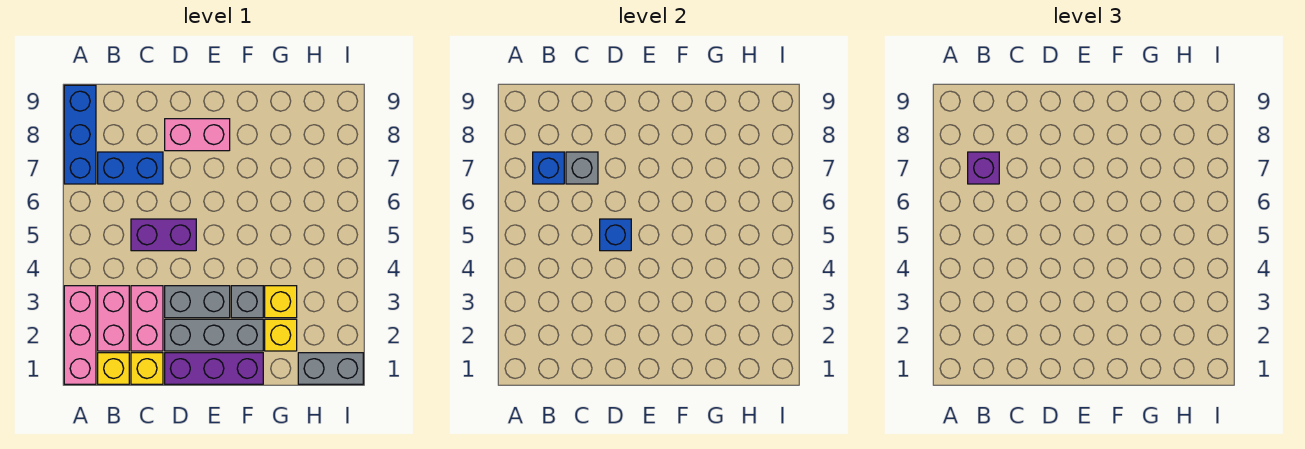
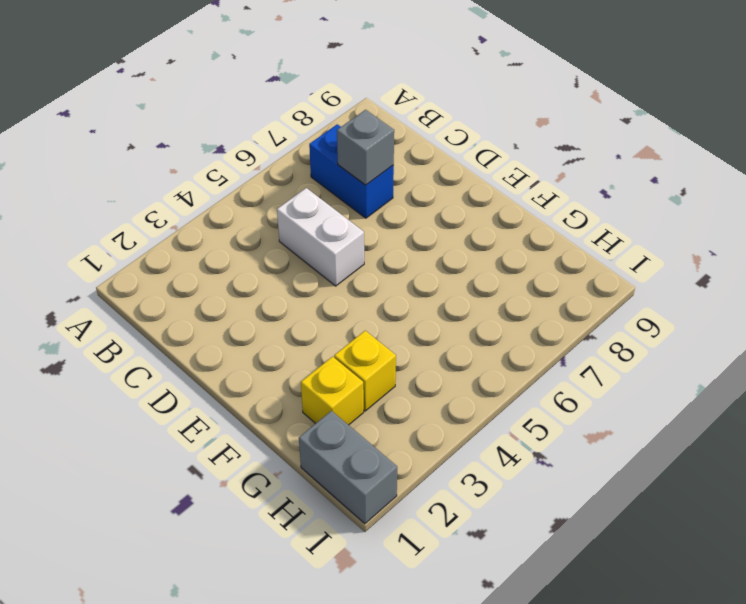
white brick C5:D5 level 1 -> purple brick C5:D5 level 1
none -> pink brick A1:A3 level 1
none -> blue brick A7:A9 level 1
none -> yellow brick B1 level 1

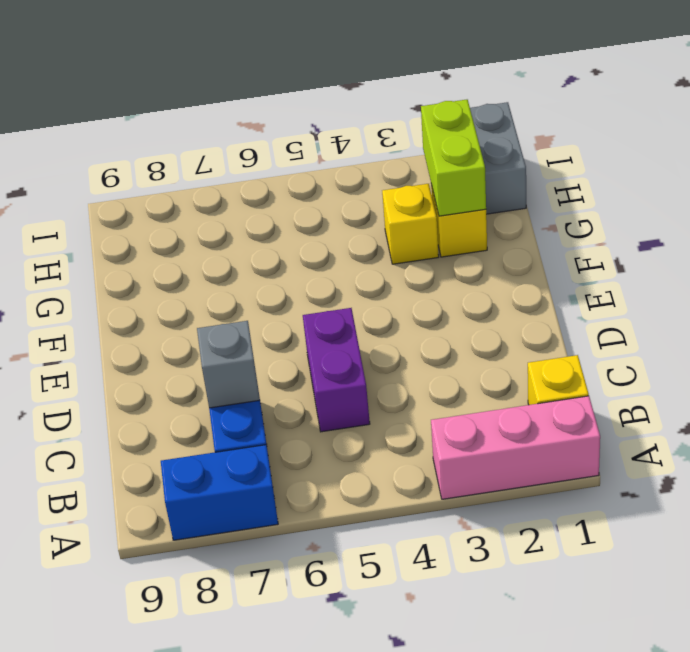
blue brick A7:A8 level 1 -> blue brick A7:A9 level 1
lime brick G2:H2 level 2 -> none
none -> pink brick B2:B3 level 1
none -> yellow brick C1 level 1
none -> pink brick C2:C3 level 1

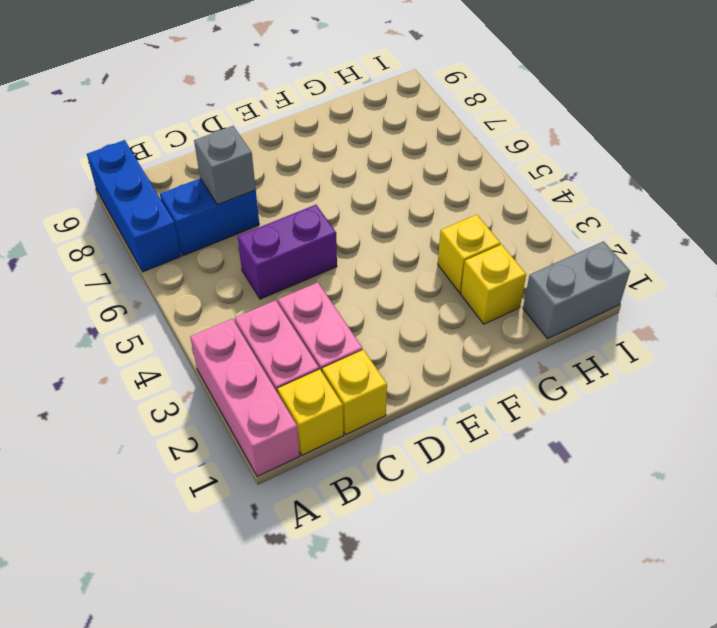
none -> purple brick D1:F1 level 1
none -> grey brick D2:F2 level 1
none -> grey brick D3:E3 level 1

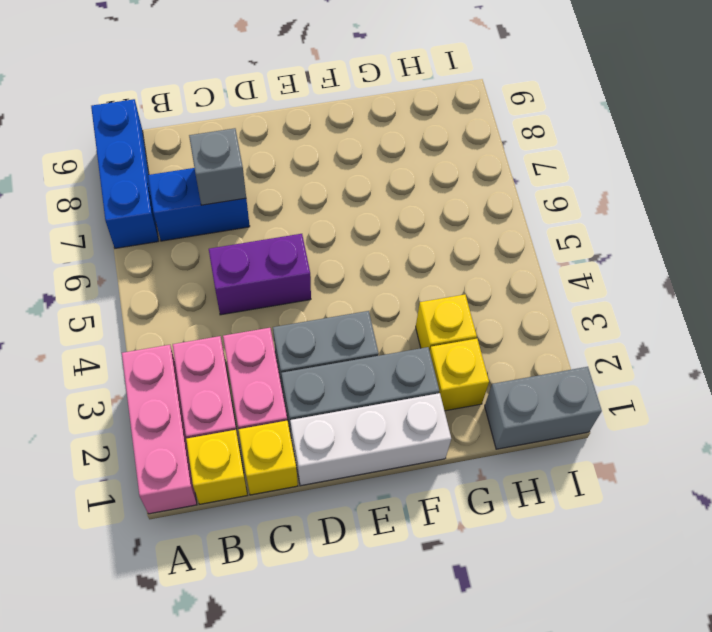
white brick D1:F1 level 1 -> purple brick D1:F1 level 1
none -> pink brick D8:E8 level 1
none -> grey brick F3 level 1
none -> blue brick B7 level 2

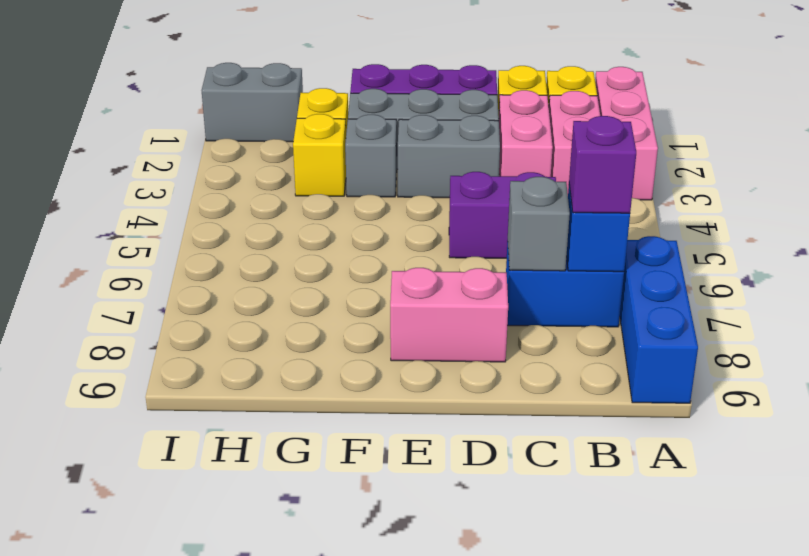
none -> blue brick D5 level 2

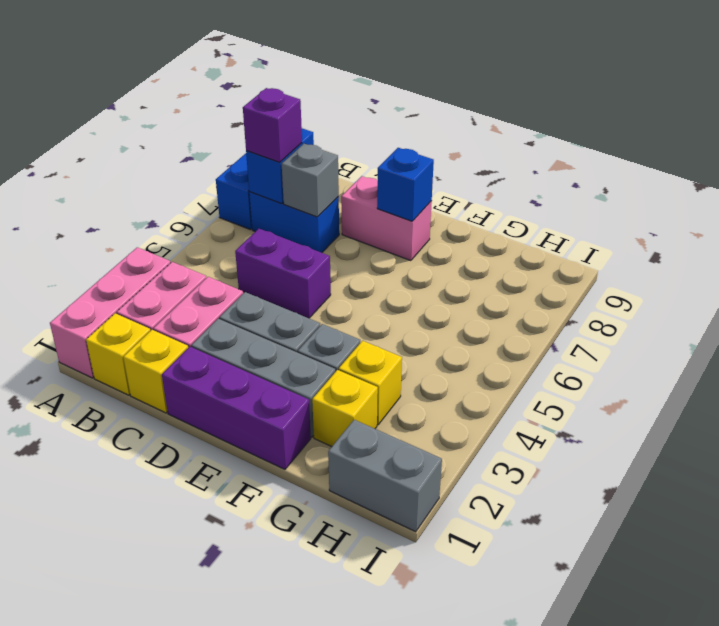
blue brick E8 level 2 -> blue brick D5 level 2

